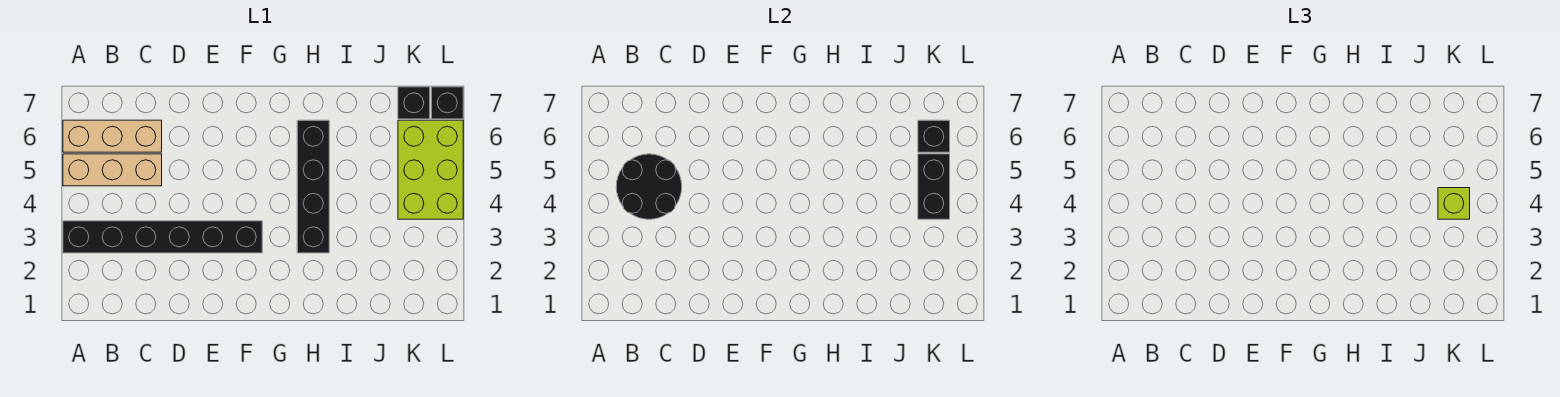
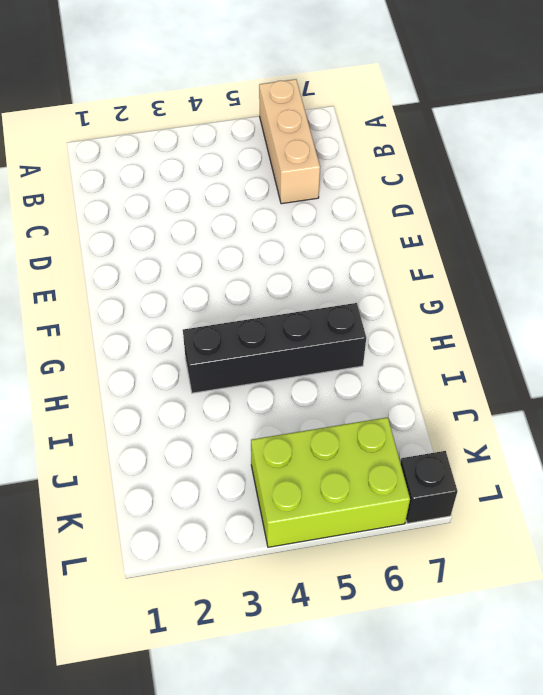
none -> black brick A3:F3 level 1
none -> tan brick A5:C5 level 1

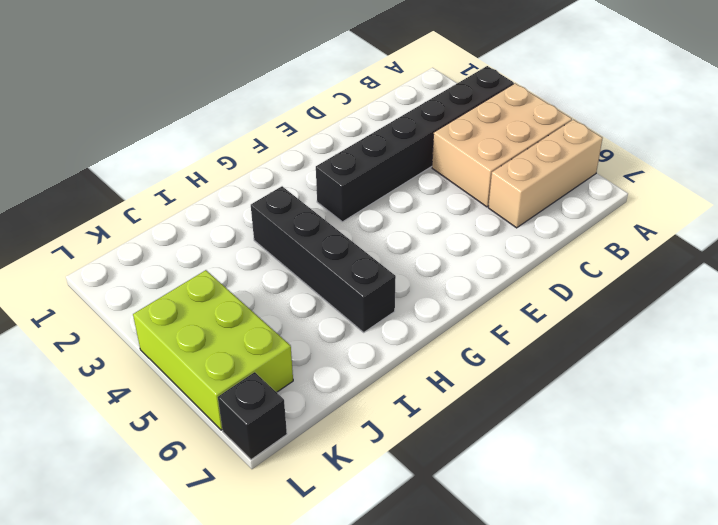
tan brick A4:C5 level 1 -> tan brick A5:C5 level 1
none -> black brick K7 level 1
none -> black round brick B4:C5 level 2

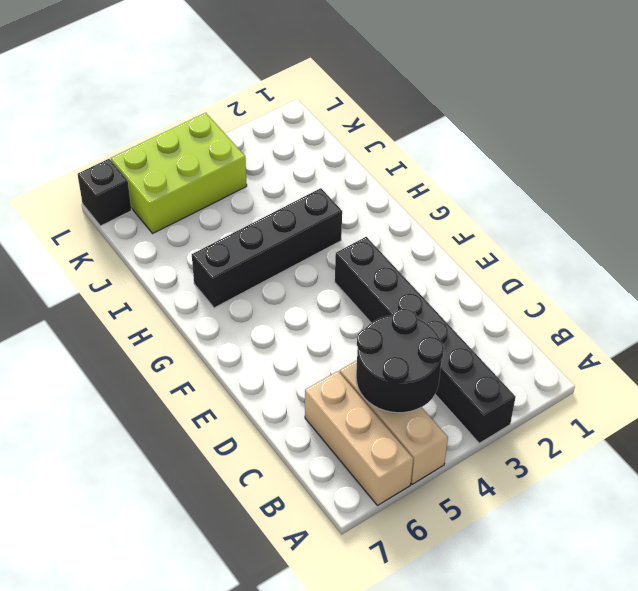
none -> black brick K7 level 1
none -> black brick K4:K5 level 2

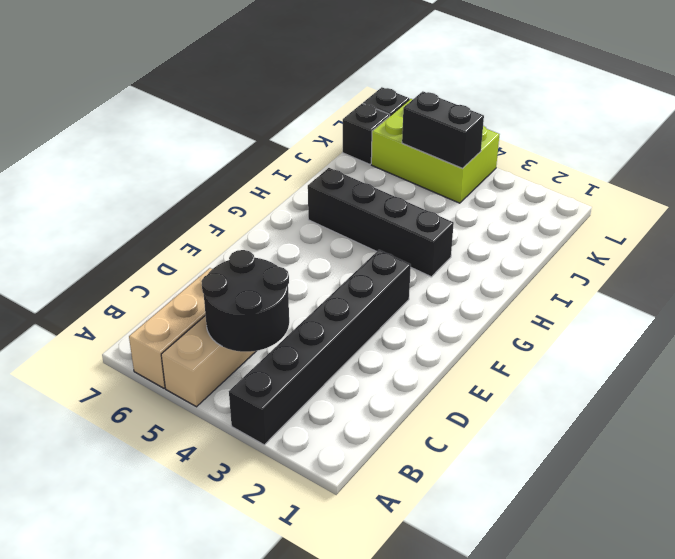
none -> black brick K6 level 2
none -> lime brick K4 level 3

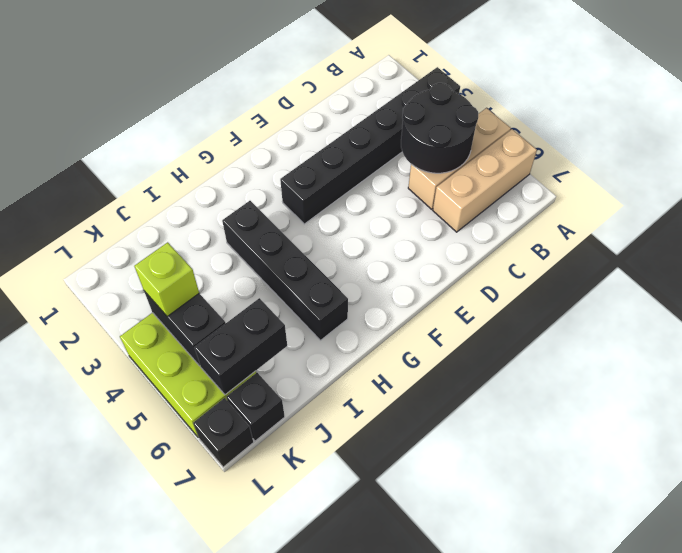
black brick J6:K6 level 2 -> black brick K6 level 2

